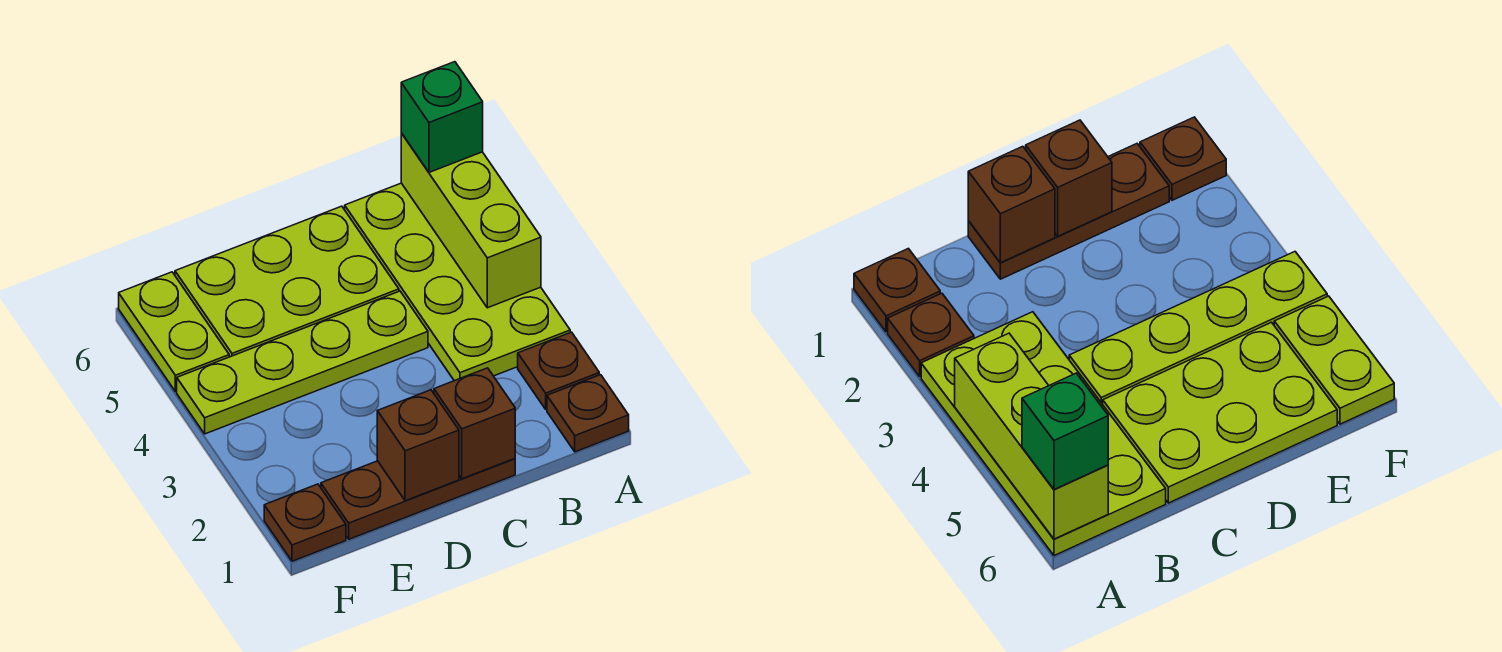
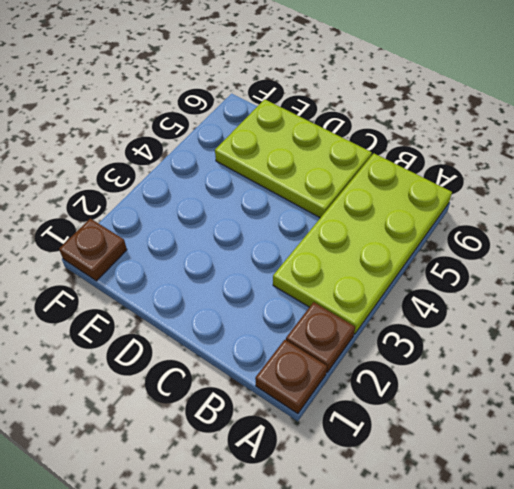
none -> brown plate C1:E1 level 1
none -> lime plate C4:F4 level 1
none -> lime plate F5:F6 level 1

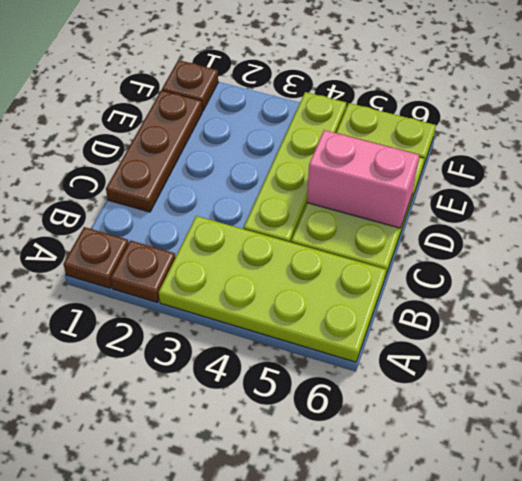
pink brick D5:D6 level 2 -> none
none -> lime brick A4:A6 level 2
none -> brown brick C1 level 2
none -> brown brick D1 level 2

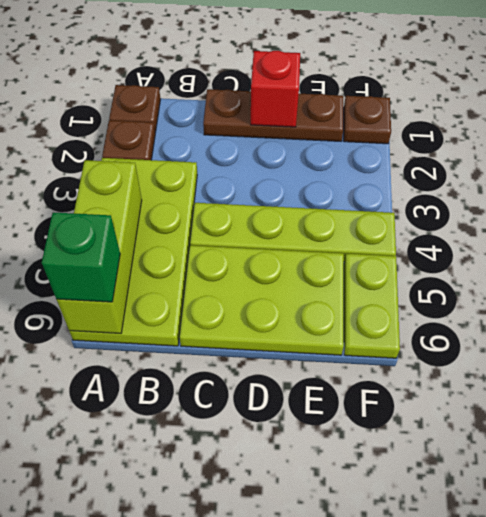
red brick D1 level 2 -> brown brick D1 level 2
none -> brown brick C1 level 2

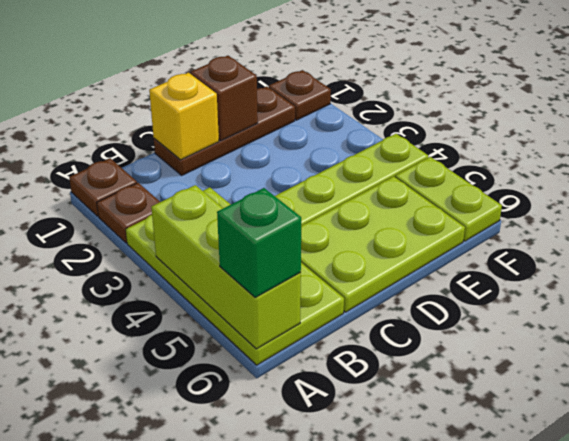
yellow brick C1 level 2 -> brown brick C1 level 2

